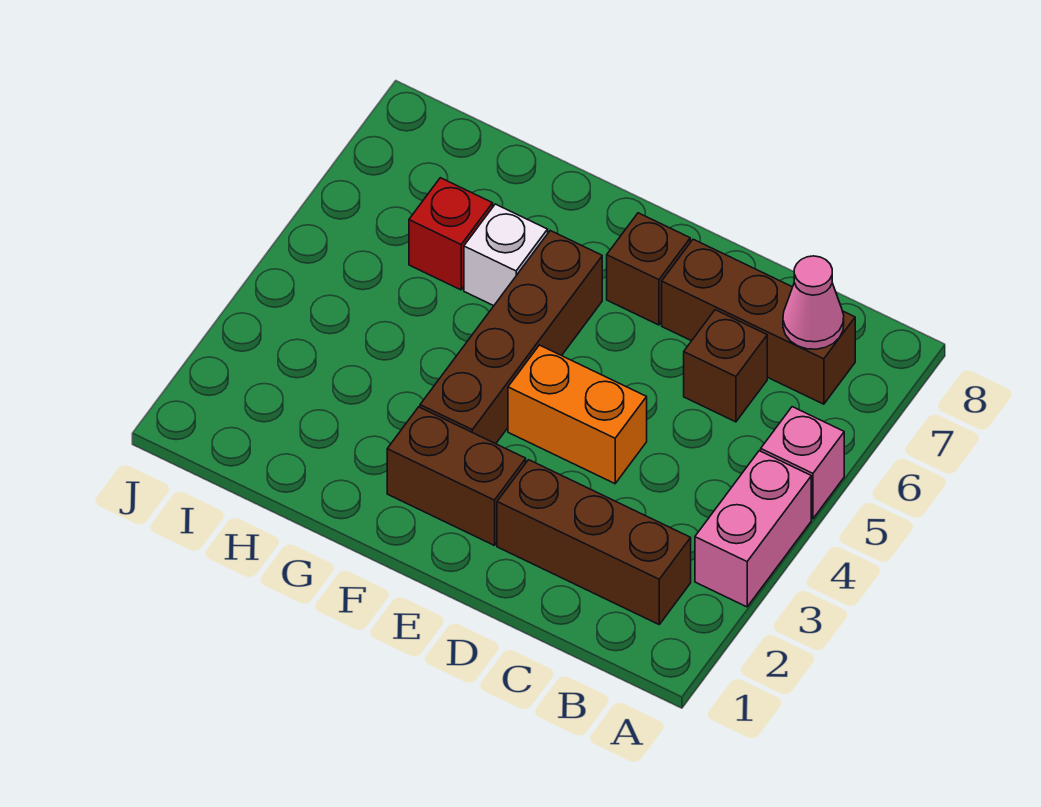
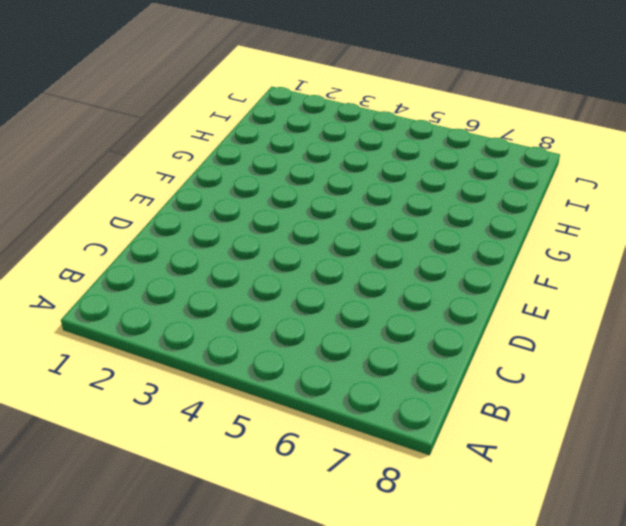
none -> pink brick A3:A4 level 1
none -> pink brick A5 level 1
none -> brown brick B2:D2 level 1

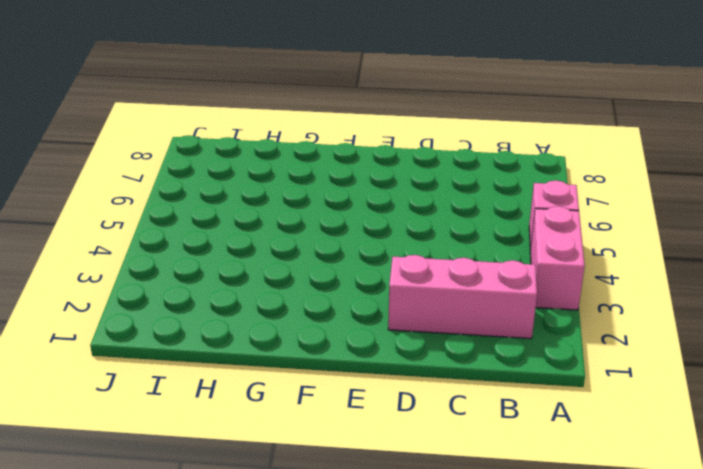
pink brick B2:D2 level 1 -> brown brick B2:D2 level 1
none -> brown brick B7:D7 level 1
none -> brown brick C6 level 1
none -> orange brick D4:E4 level 1

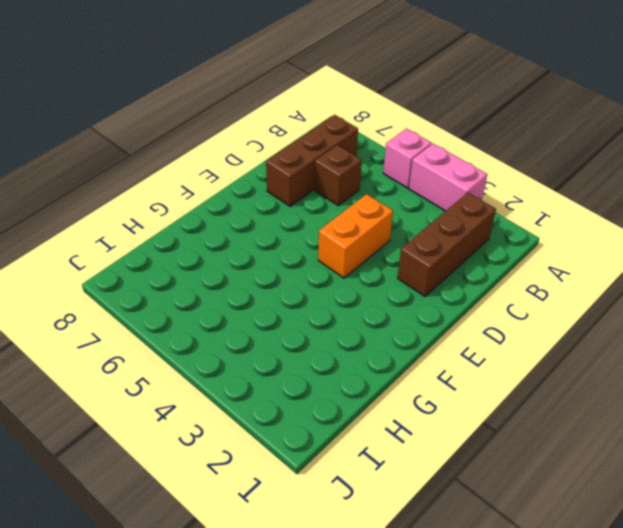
none -> brown brick E2:F2 level 1
none -> brown brick E7 level 1
none -> brown brick F3:F6 level 1

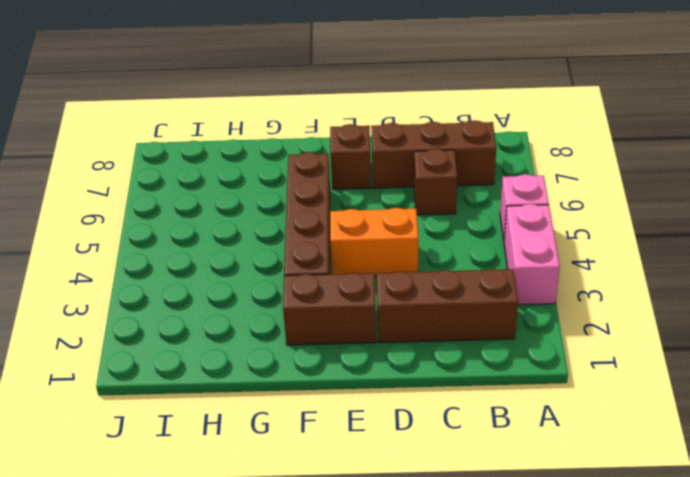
none -> white brick G6 level 1
none -> red brick H6 level 1
none -> pink cone B7 level 2

